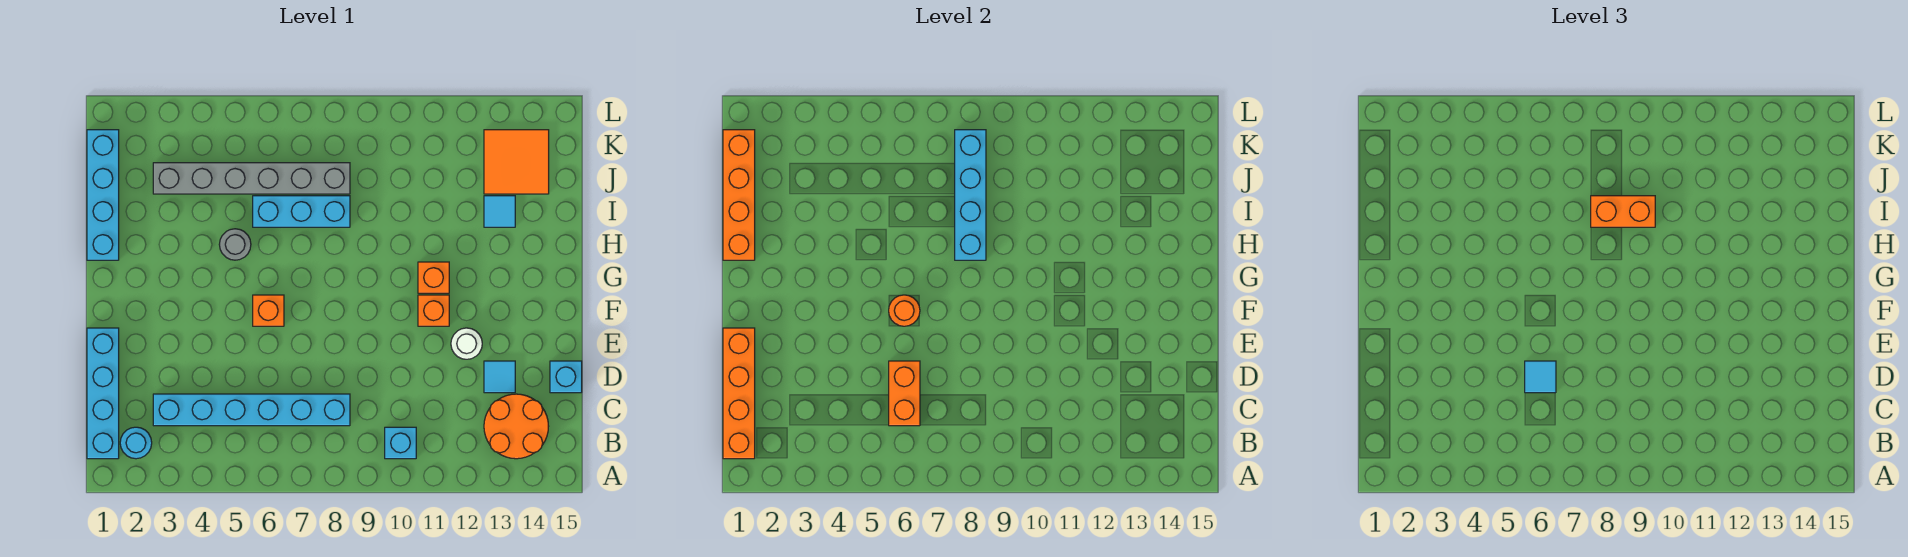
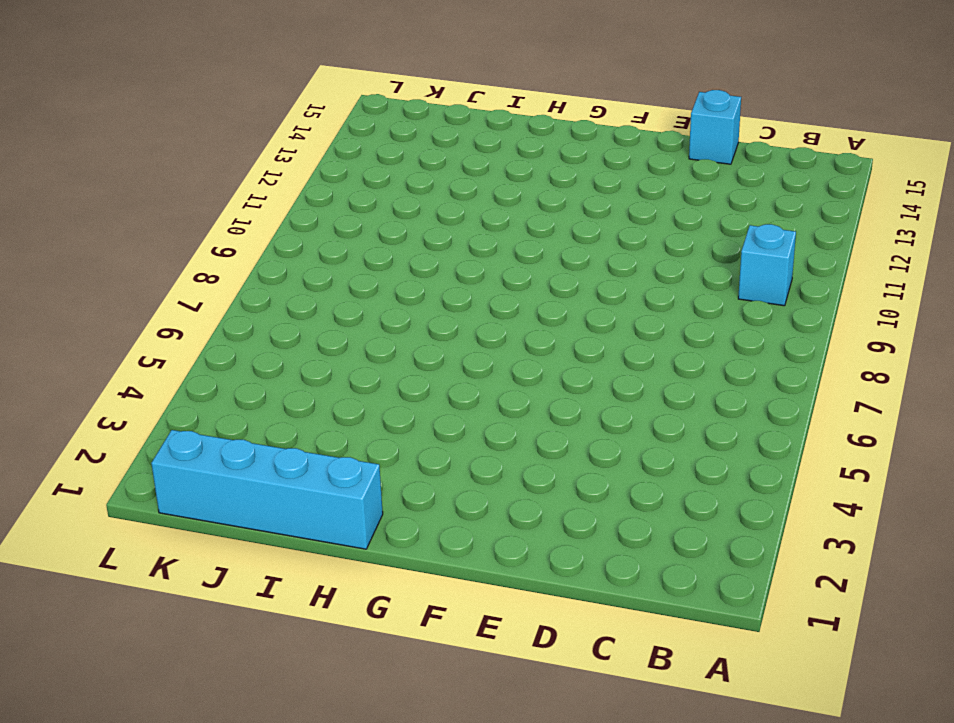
none -> cyan brick B1:E1 level 1
none -> cyan round brick B2 level 1
none -> orange round brick B13:C14 level 1

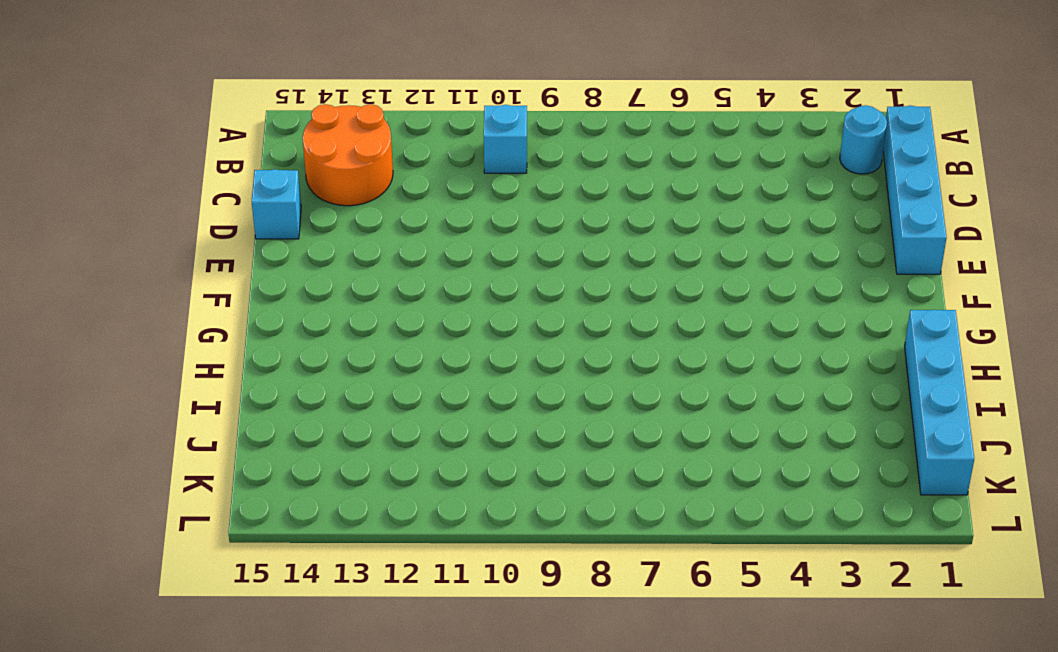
none -> cyan brick C3:C8 level 1
none -> cyan tile D13 level 1
none -> white round brick E12 level 1

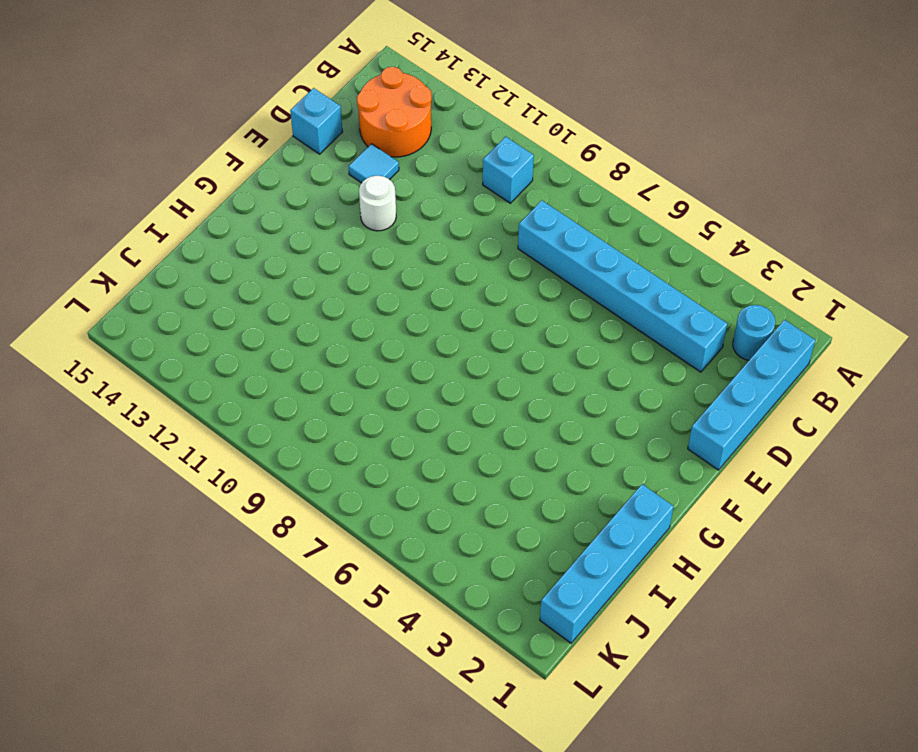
none -> orange brick F6 level 1
none -> orange brick F11 level 1
none -> orange brick G11 level 1

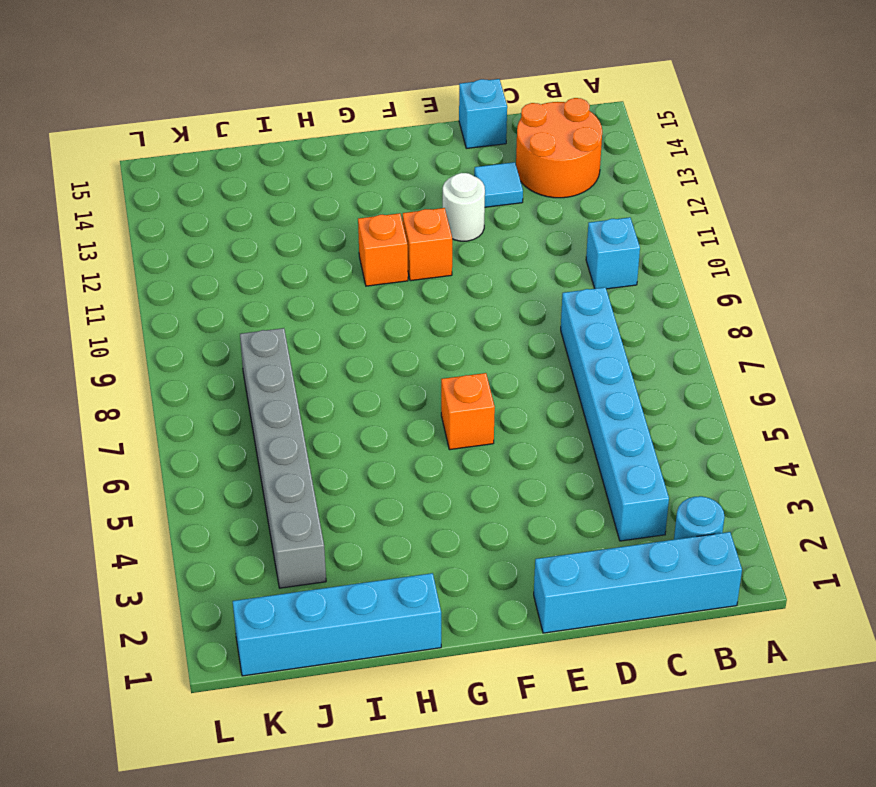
none -> grey round brick H5 level 1
none -> cyan brick I6:I8 level 1
none -> cyan tile I13 level 1

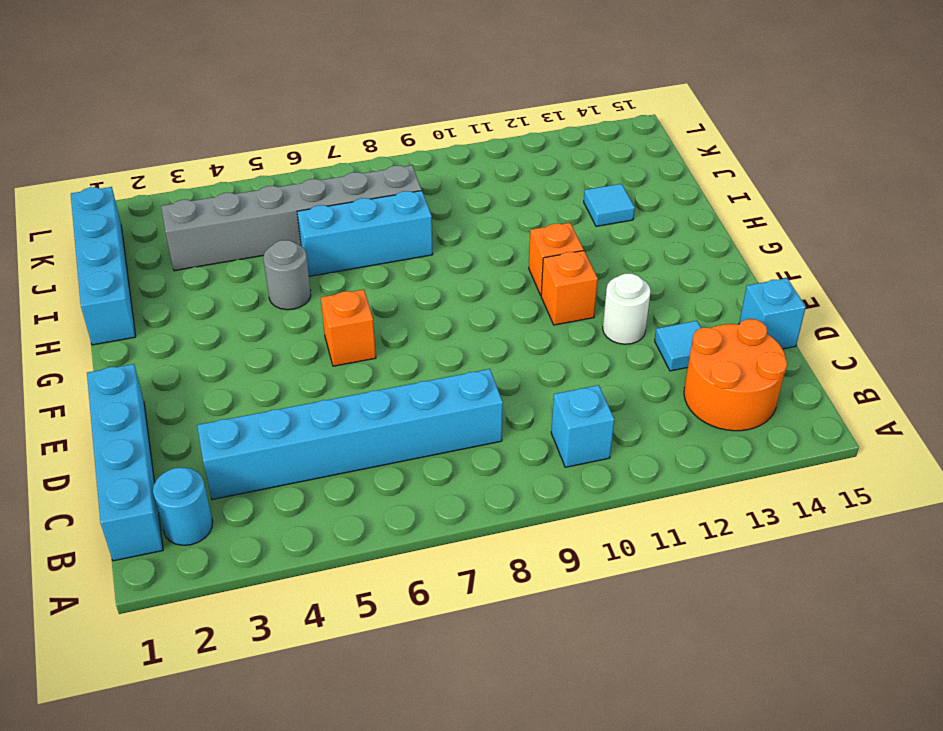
none -> orange tile J13:K14 level 1
none -> orange brick B1:E1 level 2
none -> orange brick C6:D6 level 2

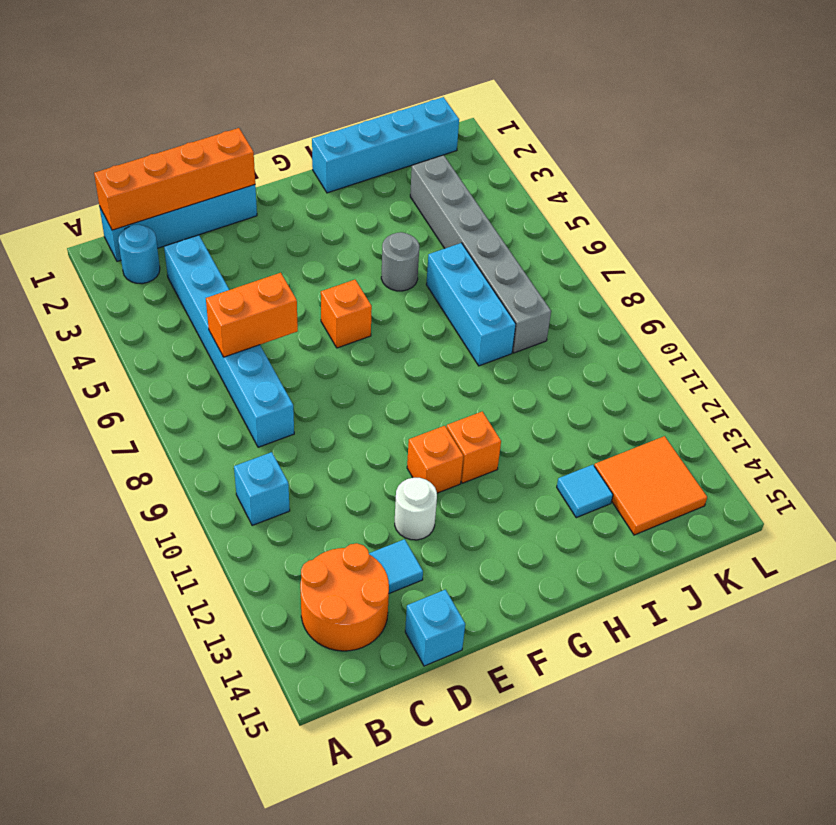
none -> orange round brick F6 level 2
none -> orange brick H1:K1 level 2
none -> cyan brick H8:K8 level 2

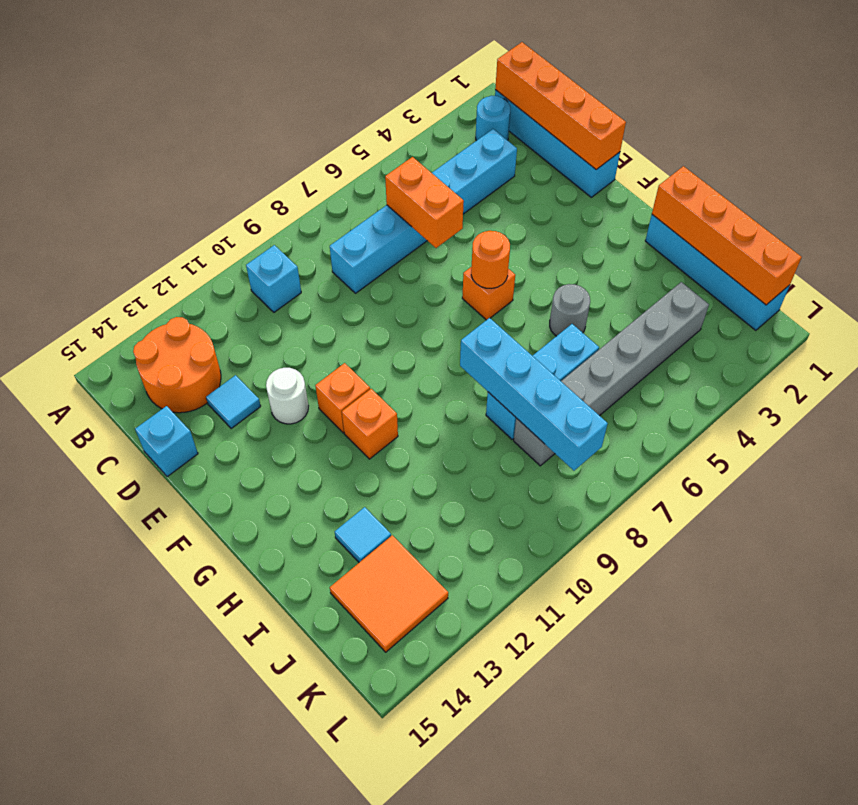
none -> cyan tile D6 level 3
none -> orange brick I8:I9 level 3

